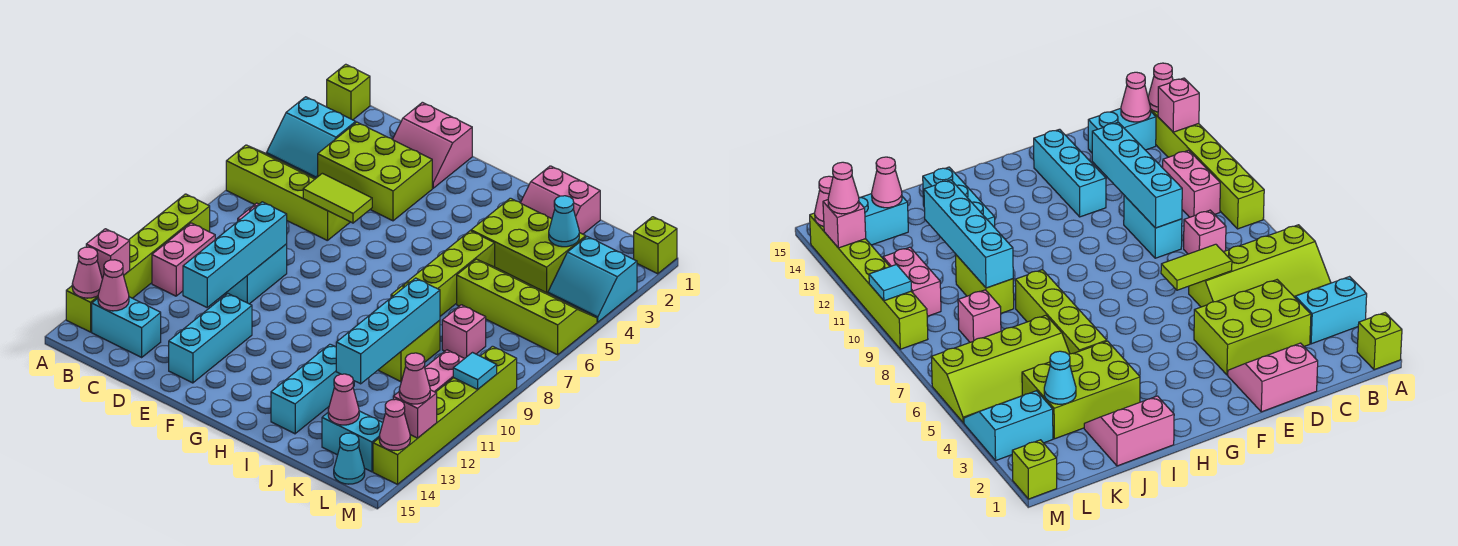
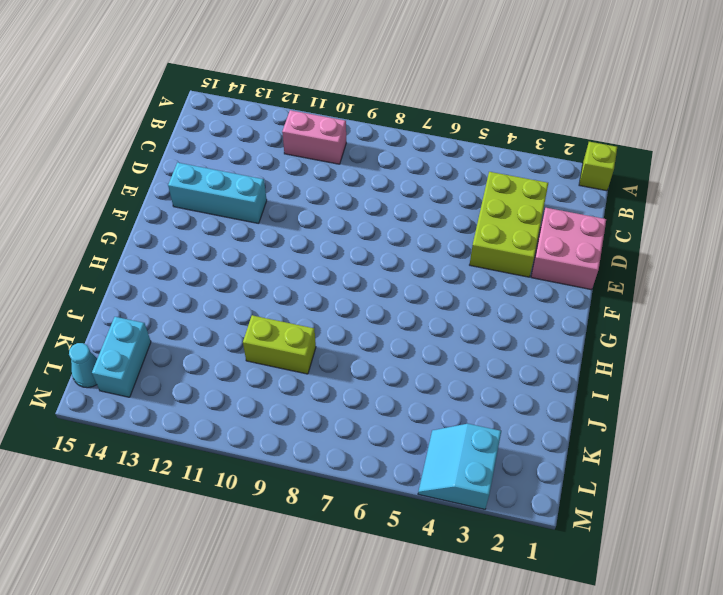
pink brick D1:E2 level 1 -> pink slope D1:E2 level 1 top 1
none -> cyan slope A3:B4 level 1 top 3
none -> lime slope A5:D6 level 1 top 6
none -> lime brick A9:A14 level 1
none -> cyan brick B14:C14 level 1

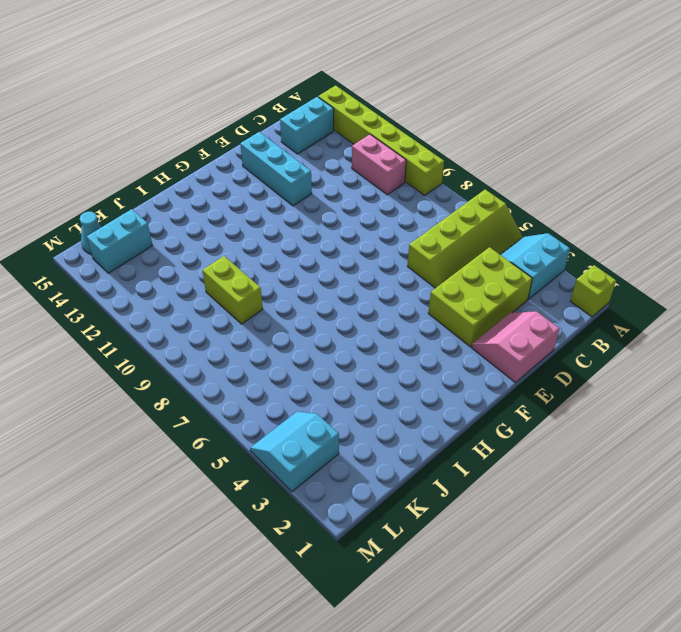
none -> pink brick C8 level 1
none -> cyan brick D9:D10 level 1
none -> pink slope I1:J2 level 1 top 1
none -> lime brick I3:K4 level 1

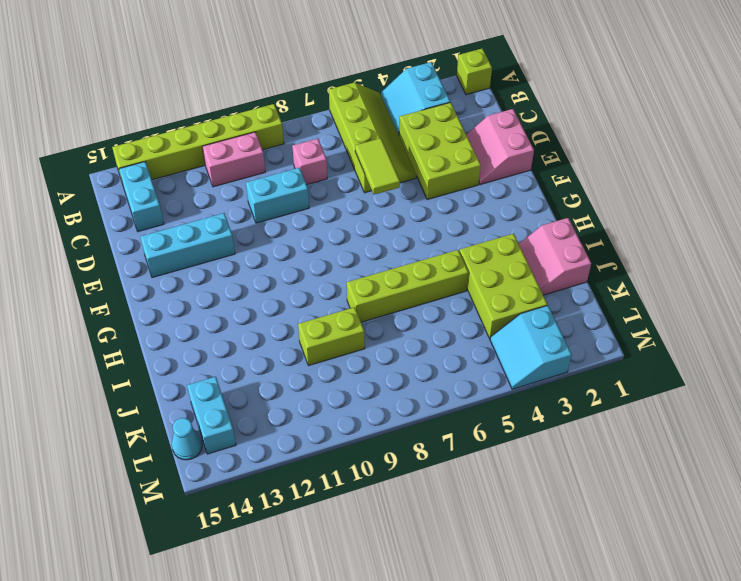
none -> cyan brick I12:I14 level 1
none -> lime slope J5:M6 level 1 top 6
none -> pink brick K8 level 1
none -> pink brick L10:L11 level 1

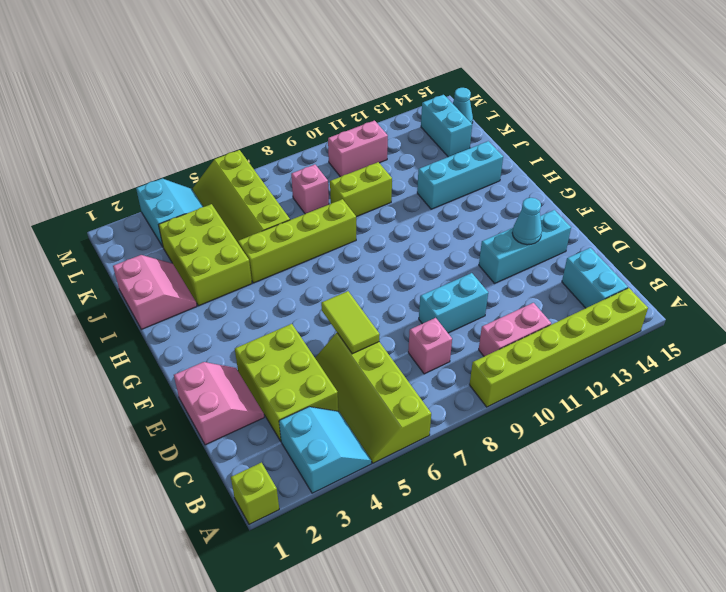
cyan cone E13 level 2 -> cyan cone K3 level 2
none -> lime brick M1 level 1
none -> lime brick M9:M14 level 1
none -> pink brick A13 level 2
none -> pink cone A14 level 2

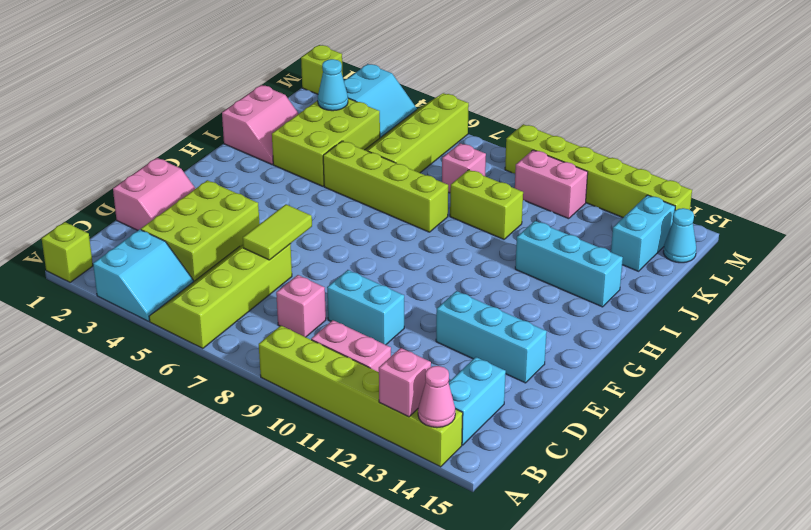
none -> pink cone B14 level 2
none -> cyan brick D9:D12 level 2
none -> cyan brick J9:J12 level 2
none -> pink cone K14 level 2

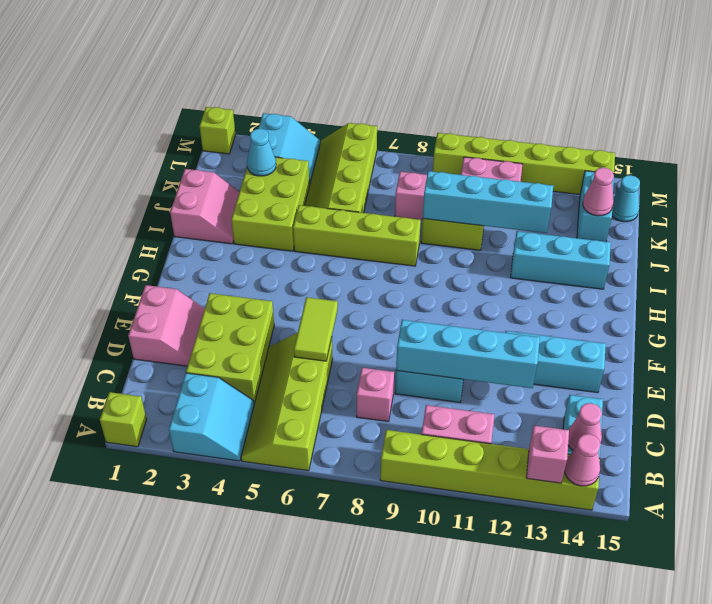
none -> cyan tile M10 level 2
none -> pink brick M13 level 2
none -> pink cone M14 level 2
none -> pink cone M13 level 3

